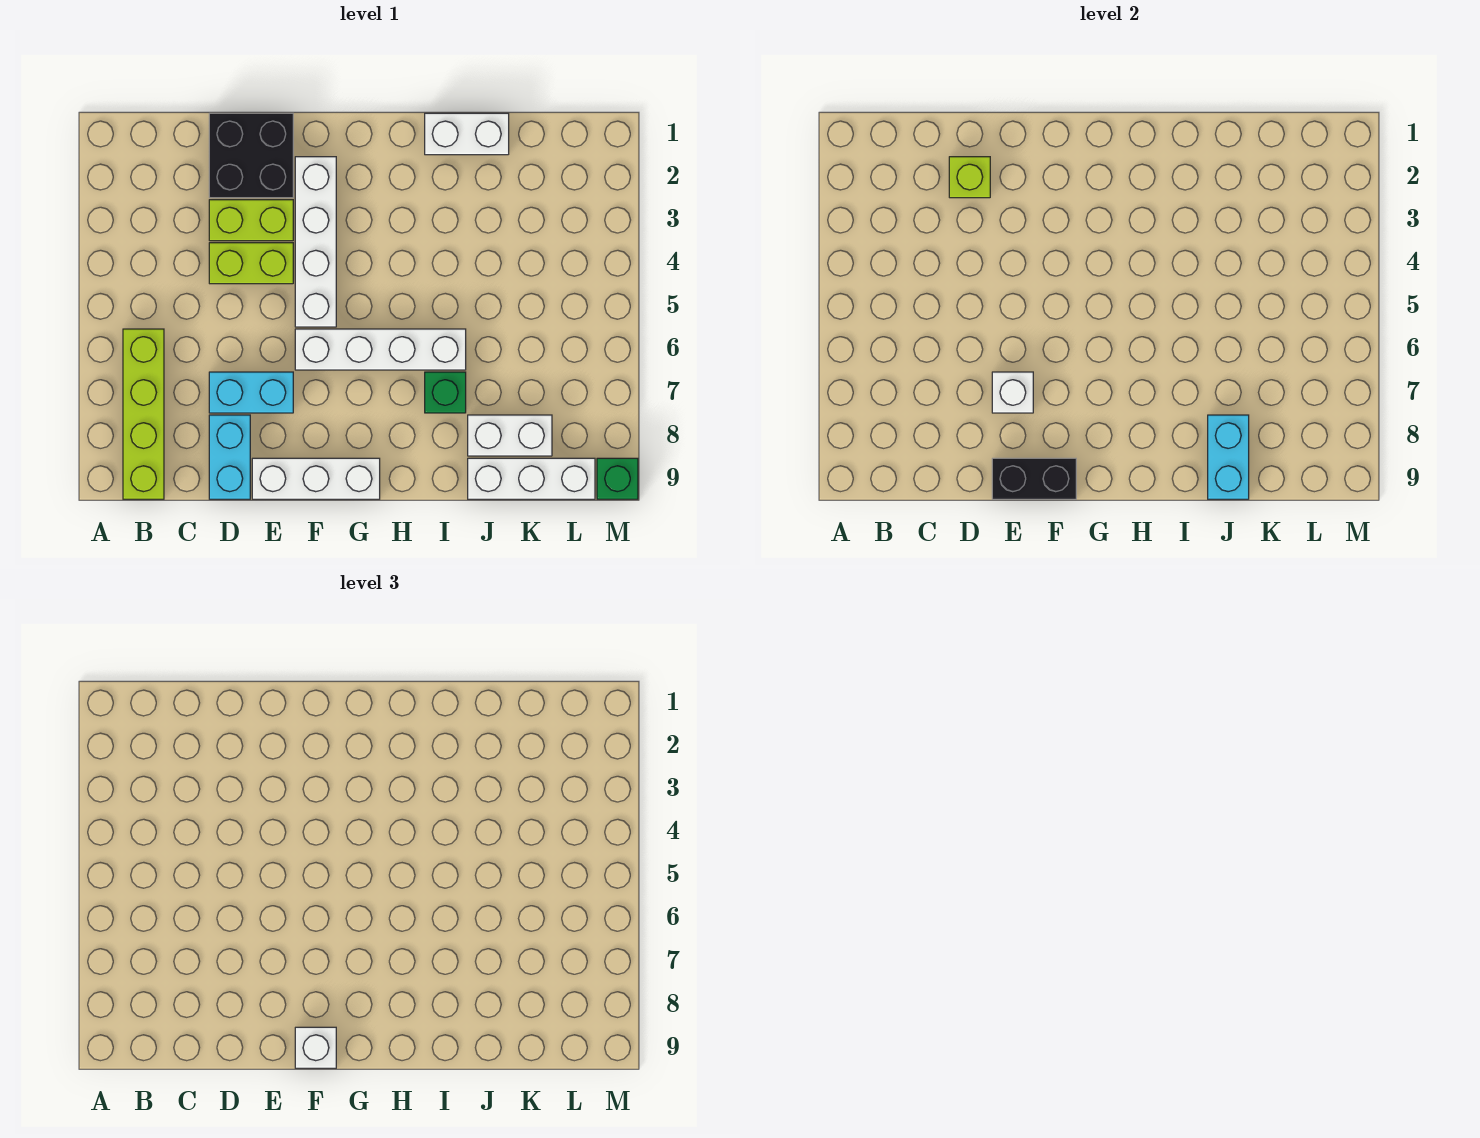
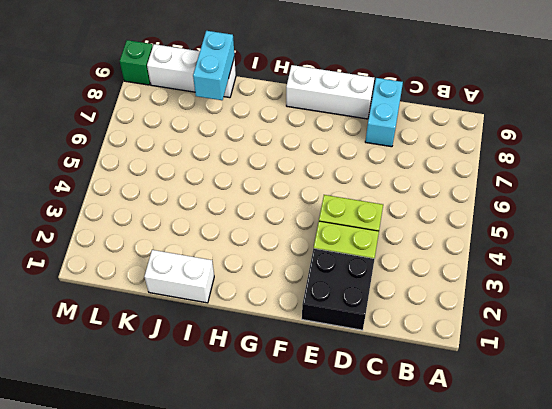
none -> lime brick B6:B9 level 1
none -> cyan brick D7:E7 level 1
none -> white brick F2:F5 level 1

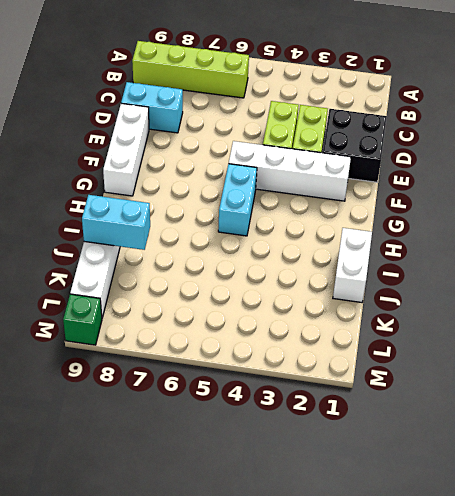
cyan brick G5:H5 level 1 -> cyan brick D7:E7 level 1
none -> white brick F6:I6 level 1
none -> green brick I7 level 1
none -> white brick J8:K8 level 1

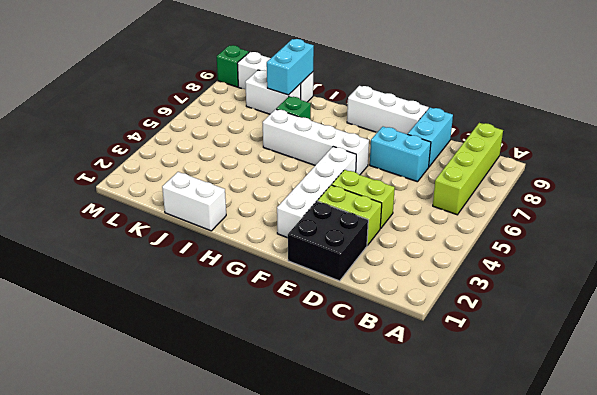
none -> lime brick D2 level 2
none -> white brick E7 level 2
none -> black brick E9:F9 level 2

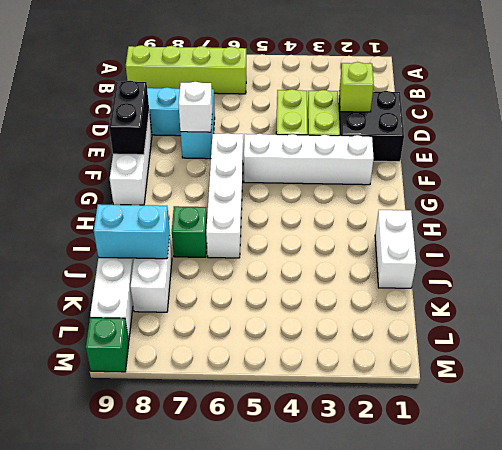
none -> white brick F9 level 3

